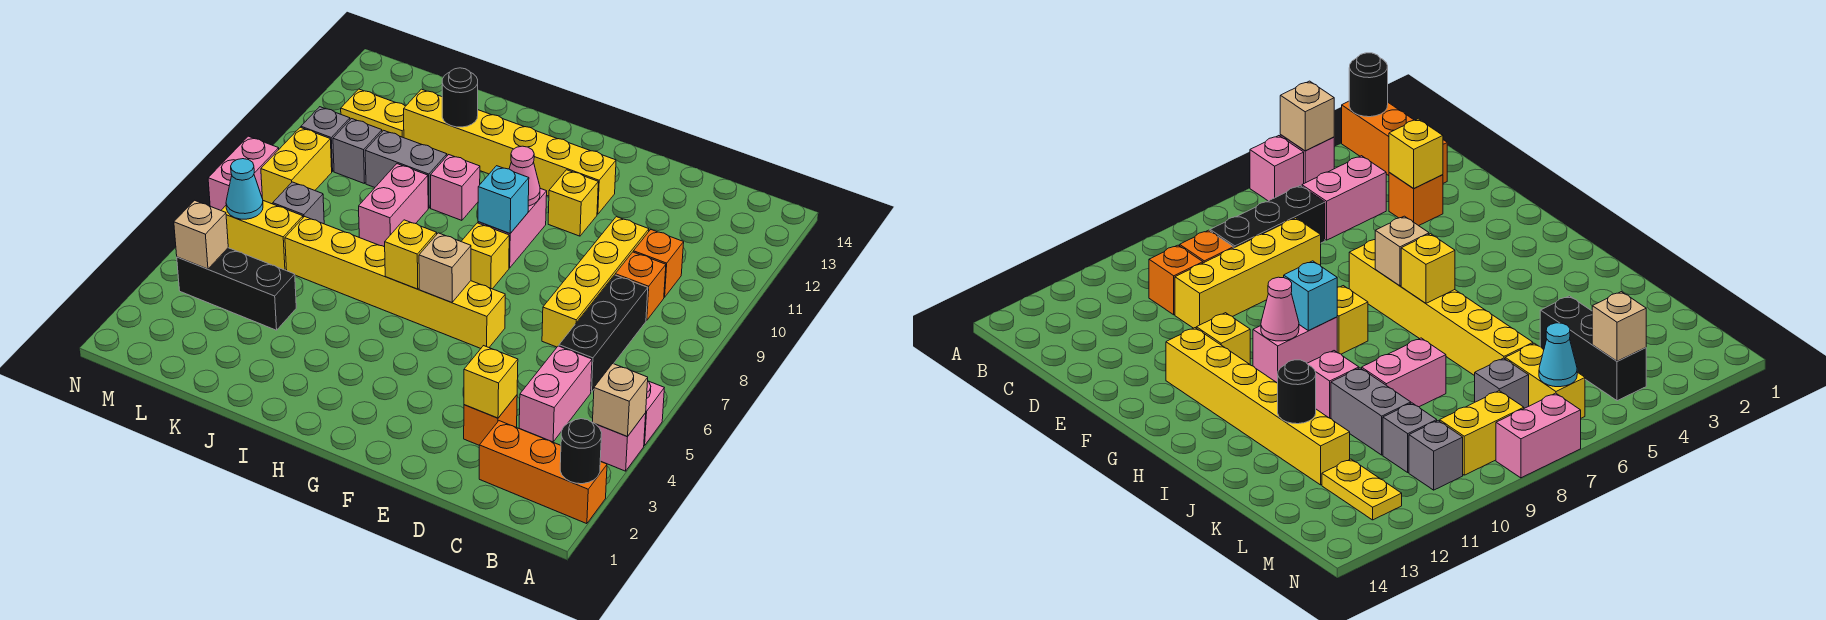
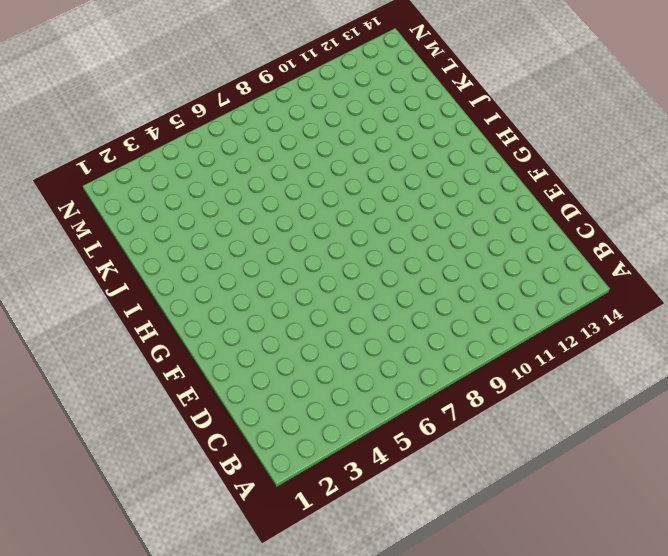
none -> orange brick A2:C2 level 1
none -> pink brick A4 level 1
none -> pink brick A5 level 1
none -> pink brick C4:C5 level 1

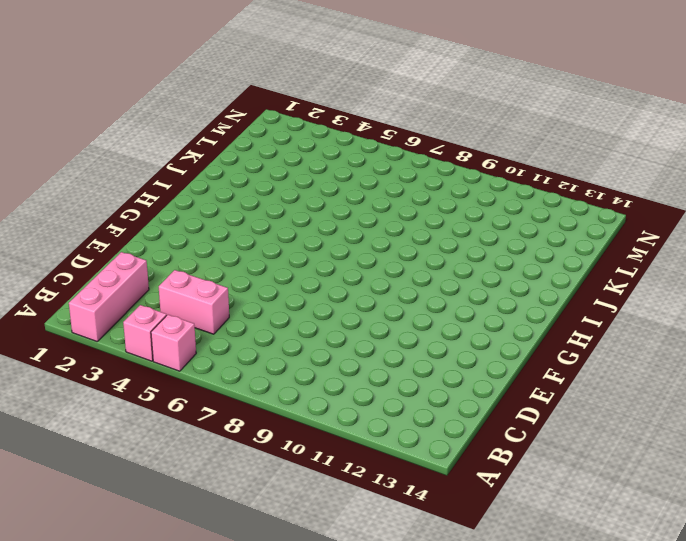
pink brick A2:C2 level 1 -> orange brick A2:C2 level 1
none -> black brick C6:C8 level 1
none -> orange brick C9 level 1
none -> orange brick C10 level 1
none -> orange brick D3 level 1

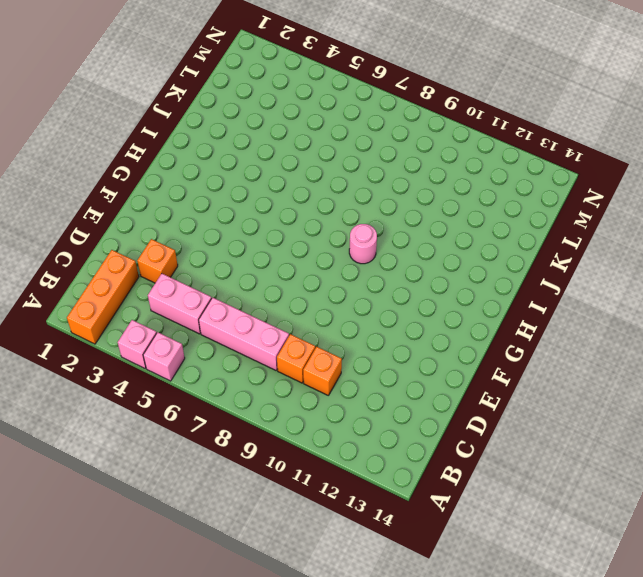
pink brick C6:C8 level 1 -> black brick C6:C8 level 1
pink round brick H9 level 1 -> none
none -> yellow brick D7:D10 level 1
none -> yellow brick F6:K6 level 1
none -> yellow brick F11 level 1
none -> yellow brick F12:K12 level 1

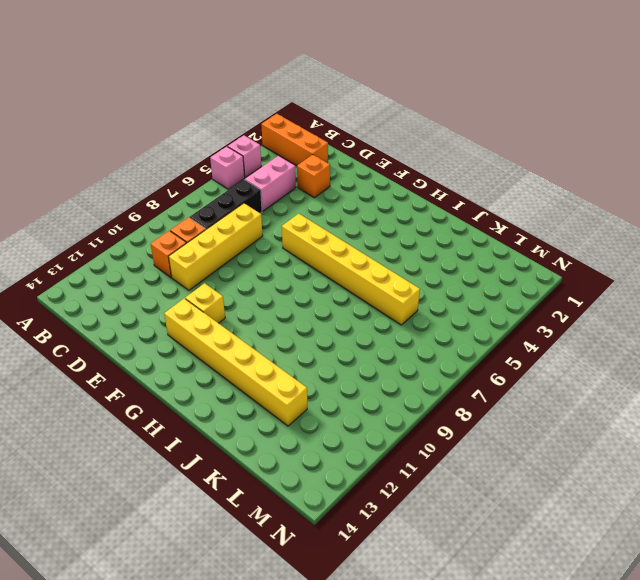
none -> yellow brick G8 level 1
none -> pink brick G9:G10 level 1
none -> pink brick I10 level 1
none -> pink brick J8:J9 level 1

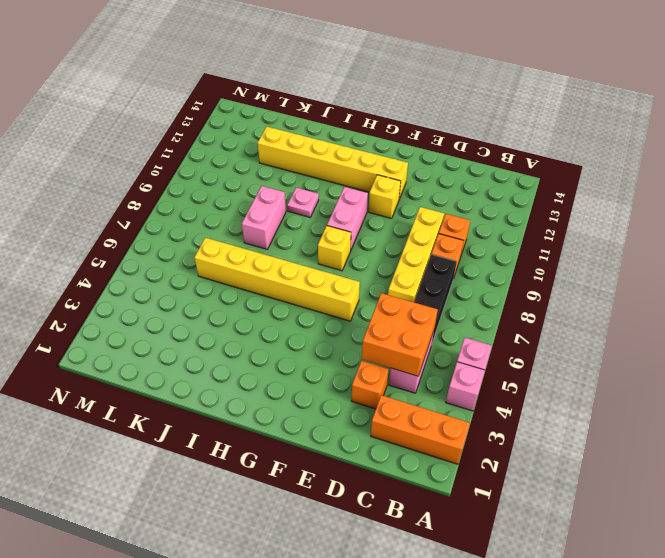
orange brick C4:D5 level 2 -> none
pink plate I10 level 1 -> pink brick I10 level 1
none -> grey brick J10:K10 level 1
none -> black brick K4:M4 level 1
none -> yellow brick L6:M6 level 1
none -> grey brick L7 level 1

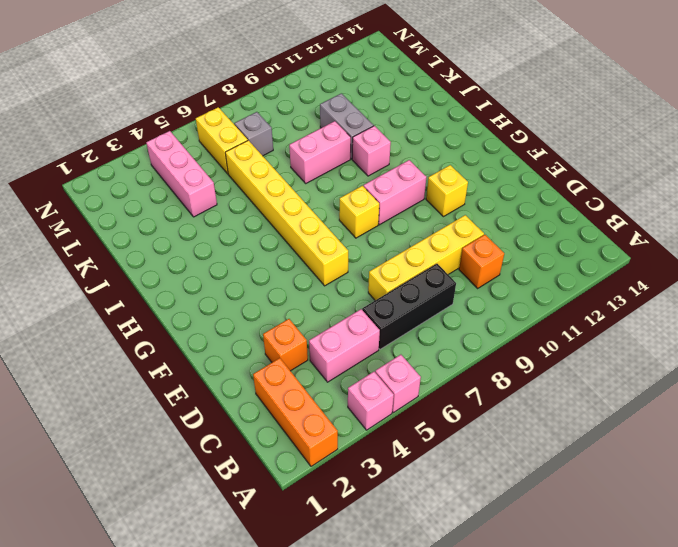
pink brick K4:M4 level 1 -> black brick K4:M4 level 1
none -> orange brick C9 level 1
none -> yellow brick F12:K12 level 1
none -> grey brick L10 level 1
none -> yellow plate L12:M12 level 1

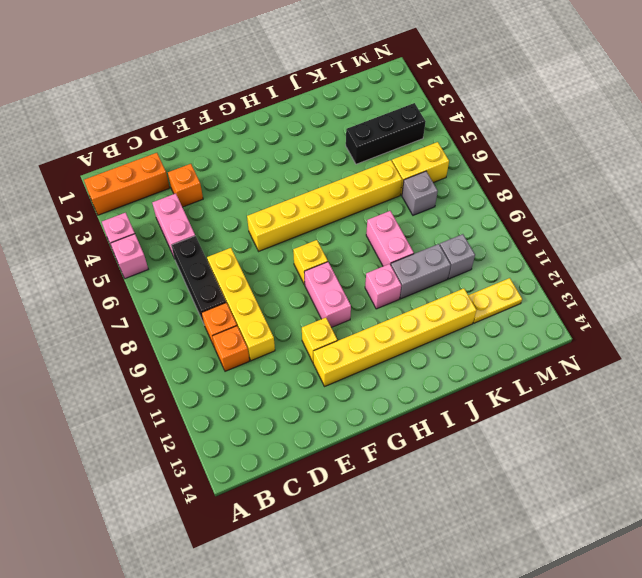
none -> yellow brick M8:M9 level 1
none -> grey brick M10 level 1
none -> pink brick N7:N8 level 1
none -> black round brick A2 level 2

